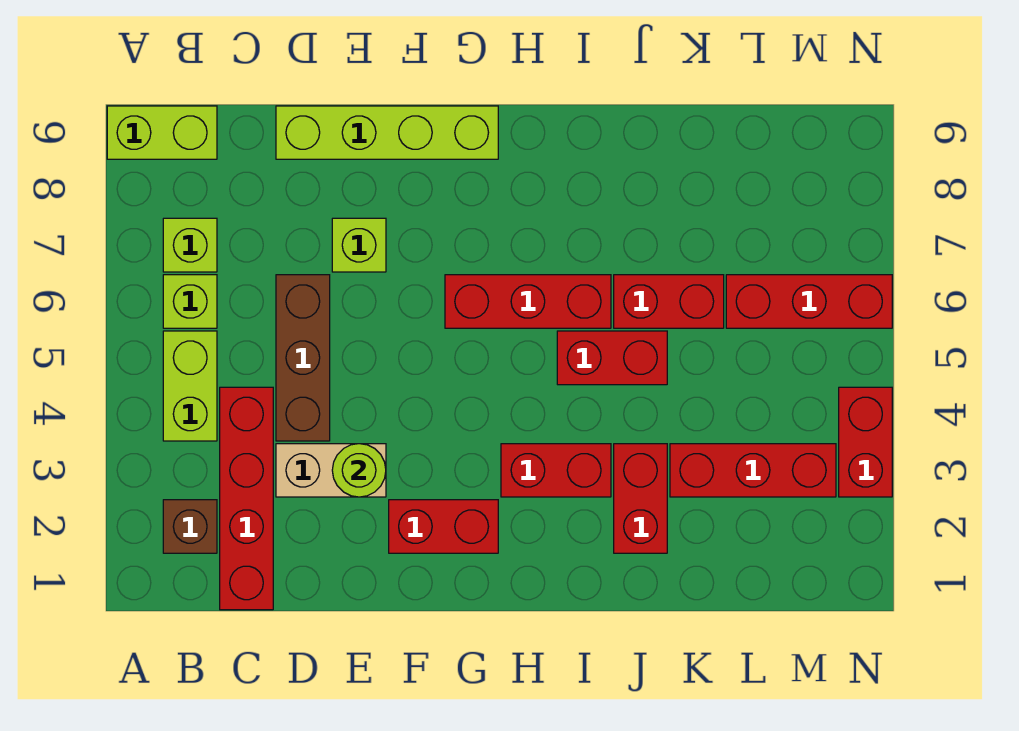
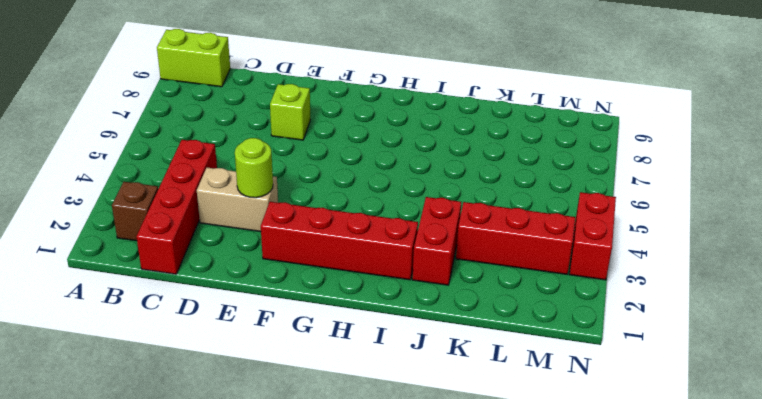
red brick F2:I2 level 1 -> red brick F2:G2 level 1
none -> lime brick B4:B5 level 1
none -> lime brick B6 level 1
none -> lime brick B7 level 1

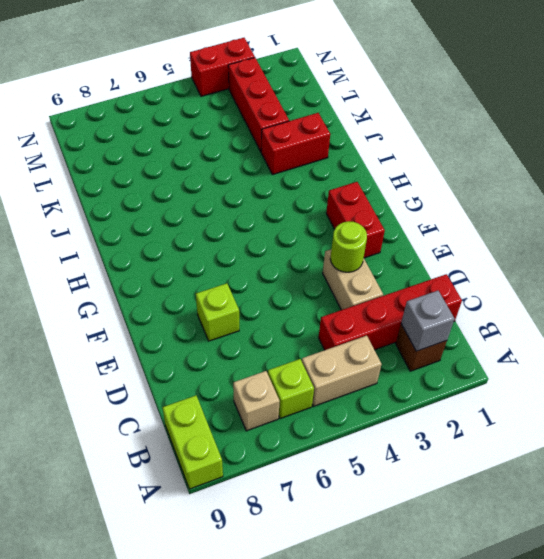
grey brick B2 level 2 -> none
tan brick B4:B5 level 1 -> lime brick B4:B5 level 1
tan brick B7 level 1 -> lime brick B7 level 1
none -> brown brick D4:D6 level 1
none -> lime brick D9:G9 level 1
none -> red brick G6:I6 level 1

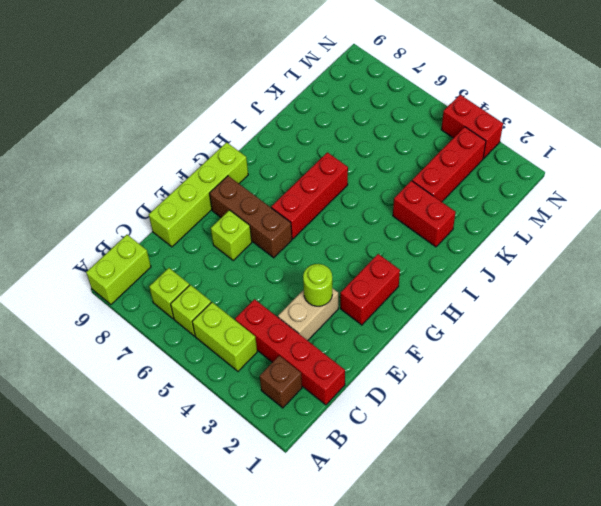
brown brick F6:F8 level 1 -> brown brick D4:D6 level 1
none -> red brick H3:I3 level 1
none -> red brick I5:J5 level 1
none -> red brick J6:K6 level 1

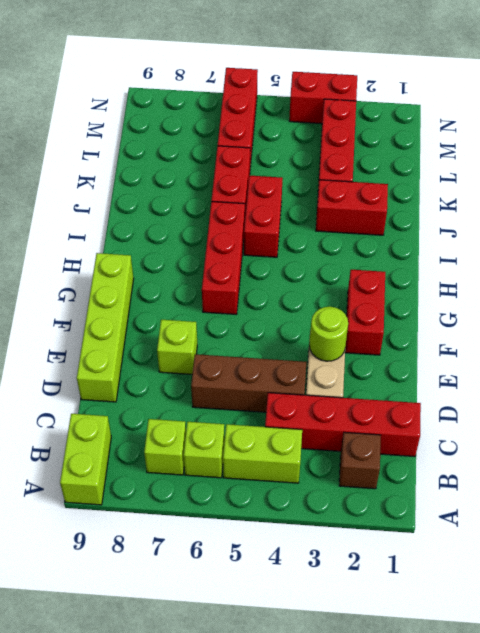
none -> red brick H3:I3 level 1

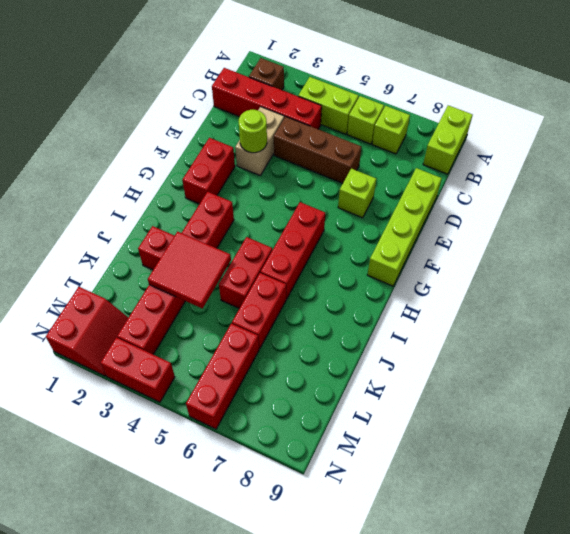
red tile J3:K4 level 2 -> none
red slope M1:N2 level 1 top 1 -> none

